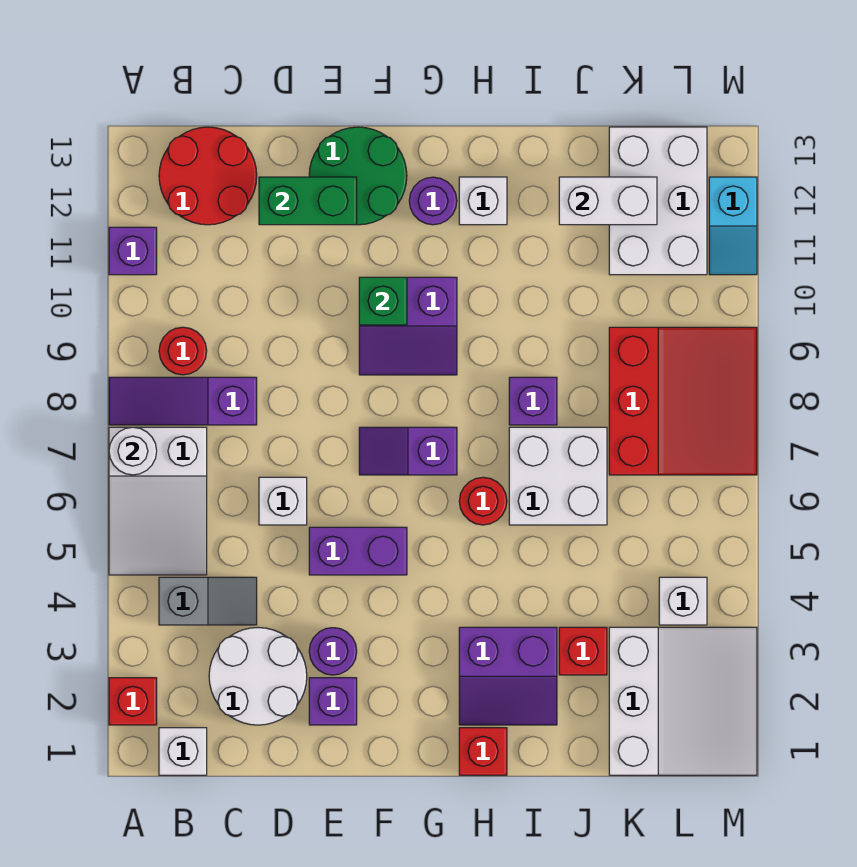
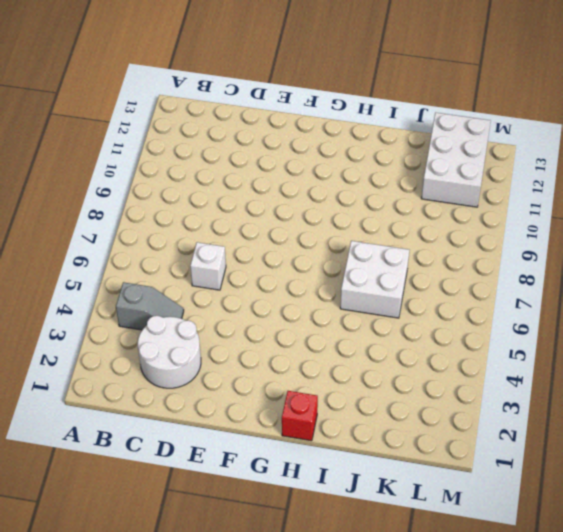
none -> red brick A2 level 1
none -> white slope A5:B7 level 1 top 7
none -> purple slope A8:C8 level 1 top C
none -> purple brick A11 level 1

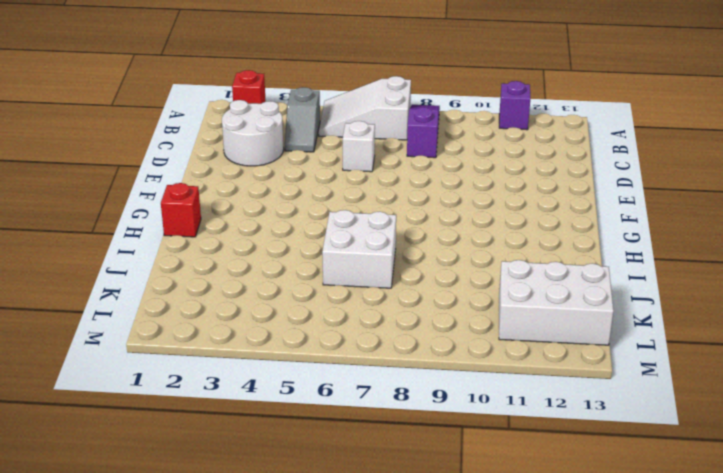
none -> white brick B1 level 1
none -> red round brick B9 level 1
none -> red round brick B12:C13 level 1
none -> purple brick E2 level 1

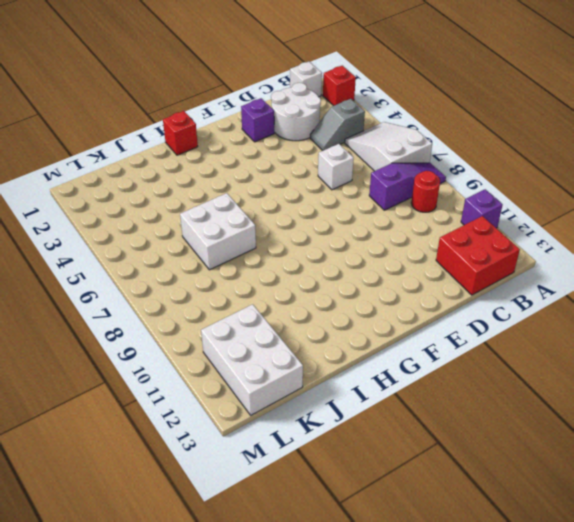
red brick B12:C13 level 1 -> red round brick B12:C13 level 1
none -> purple round brick E3 level 1
none -> purple brick E5:F5 level 1
none -> green round brick E12:F13 level 1
none -> purple slope F7:G7 level 1 top G

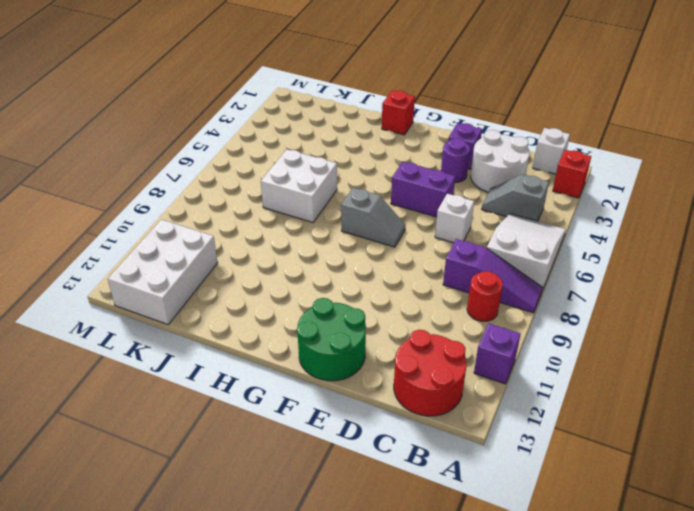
grey slope F7:G7 level 1 top G -> purple slope F7:G7 level 1 top G
none -> purple slope F9:G10 level 1 top 10
none -> purple round brick G12 level 1
none -> purple slope H2:I3 level 1 top 3
none -> red round brick H6 level 1

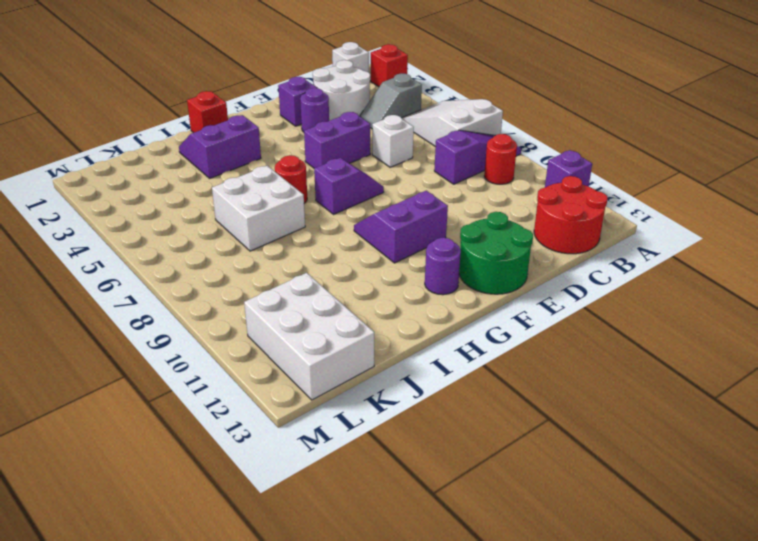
none -> white brick H12 level 1
none -> purple brick I8 level 1
none -> red brick J3 level 1
none -> white slope K1:M3 level 1 top K

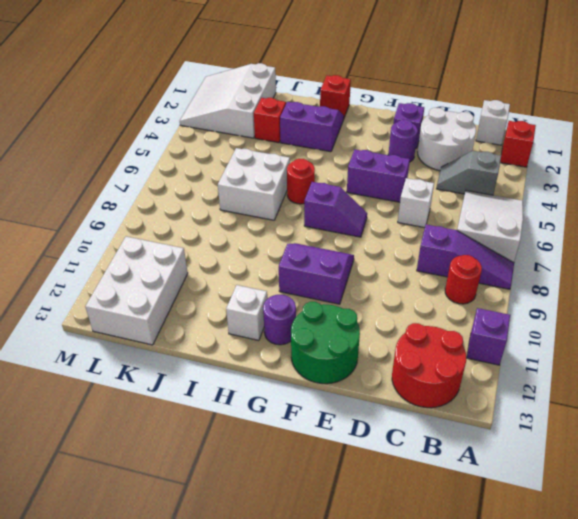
none -> purple brick I8 level 1
none -> red slope K7:M9 level 1 top K
none -> white brick L4 level 1
none -> cyan slope M11:M12 level 1 top 12

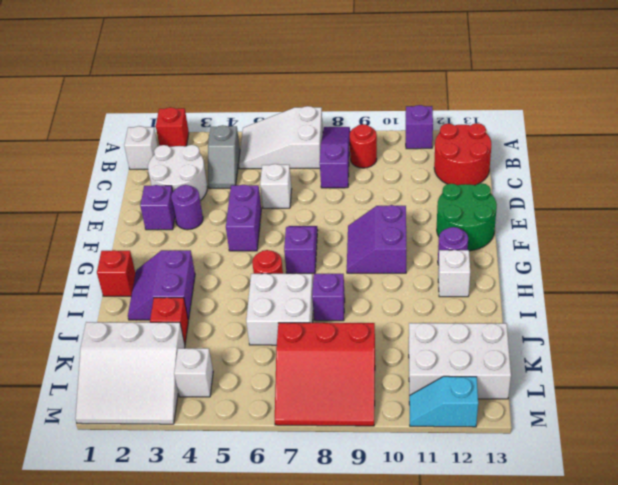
none -> white round brick A7 level 2
none -> green brick D12:E12 level 2
none -> green brick F10 level 2
none -> white brick J12:K12 level 2

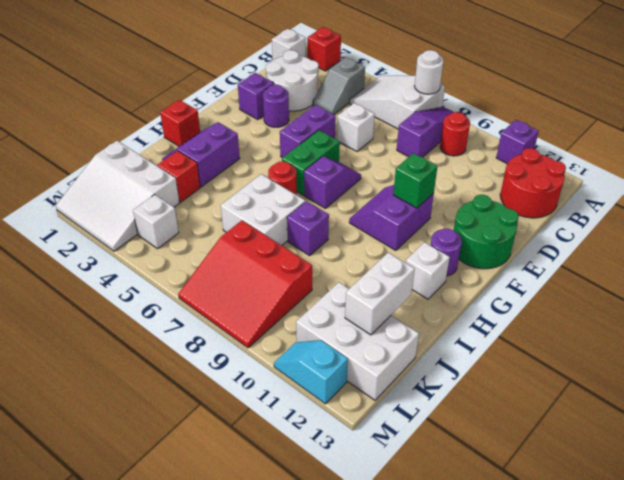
green brick F6:G6 level 1 -> green brick D12:E12 level 2

